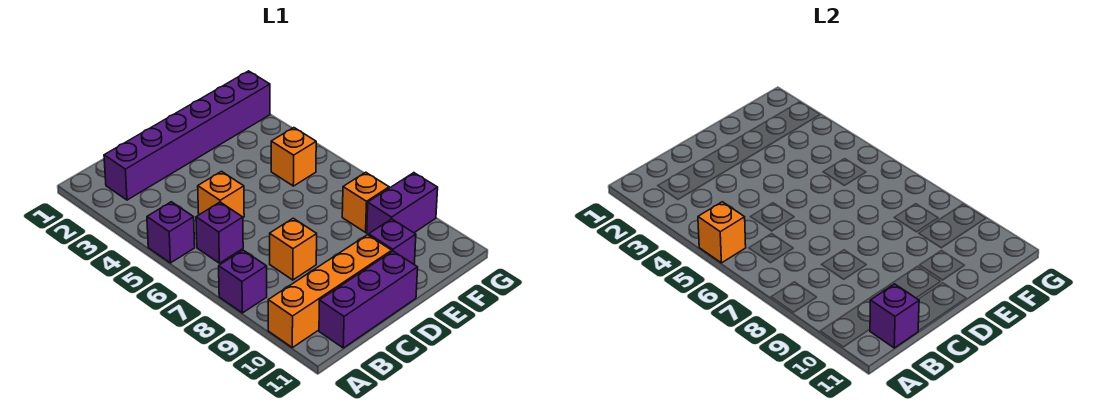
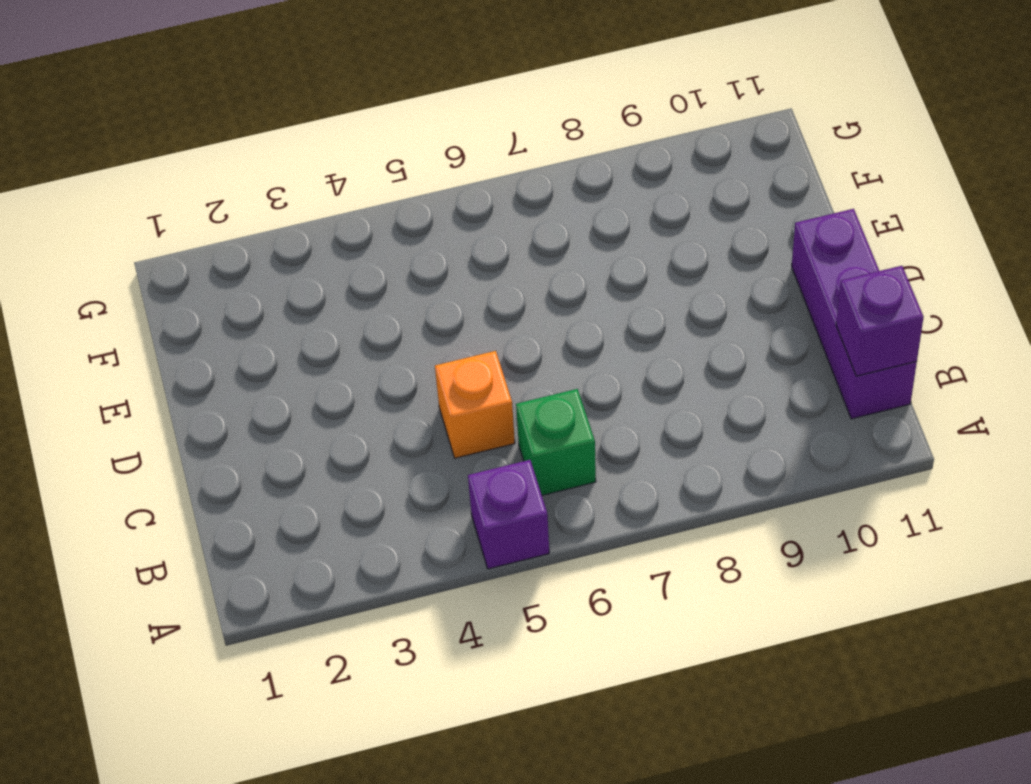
green brick B6 level 1 -> purple brick B6 level 1
none -> purple brick A8 level 1
none -> orange brick A10:D10 level 1
none -> purple brick B2:G2 level 1

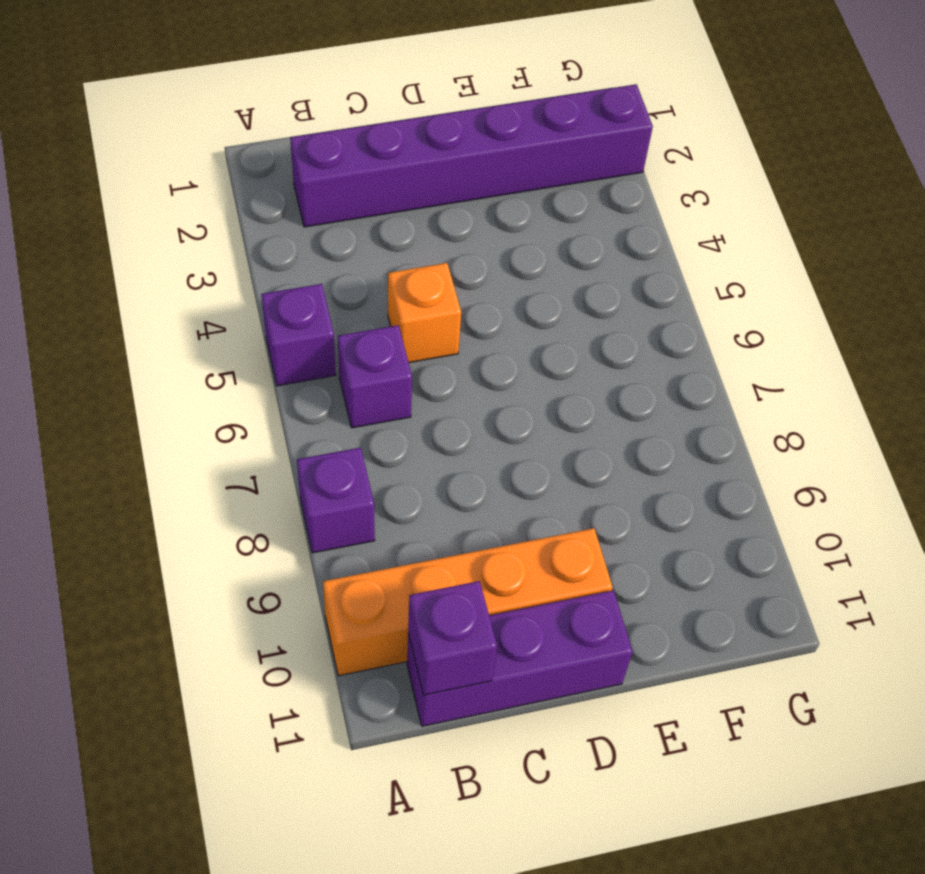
none -> orange brick C8 level 1
none -> purple brick E10 level 1
none -> orange brick F5 level 1

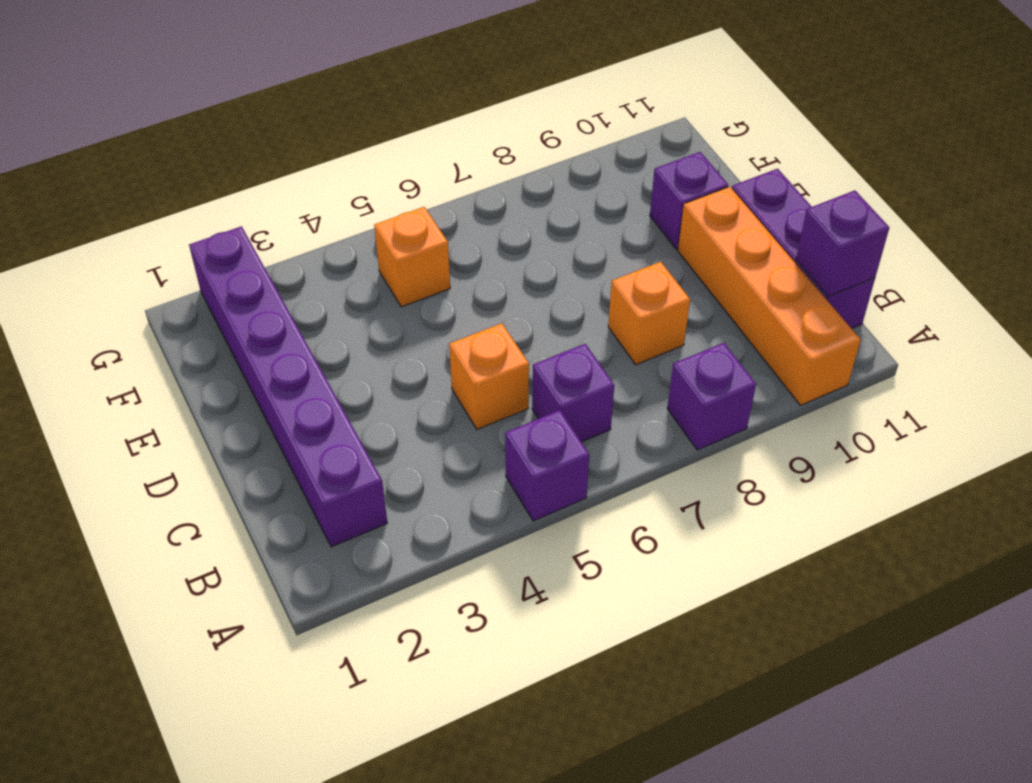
none -> orange brick F8 level 1
none -> purple brick F9:G9 level 1
none -> orange brick A5 level 2

